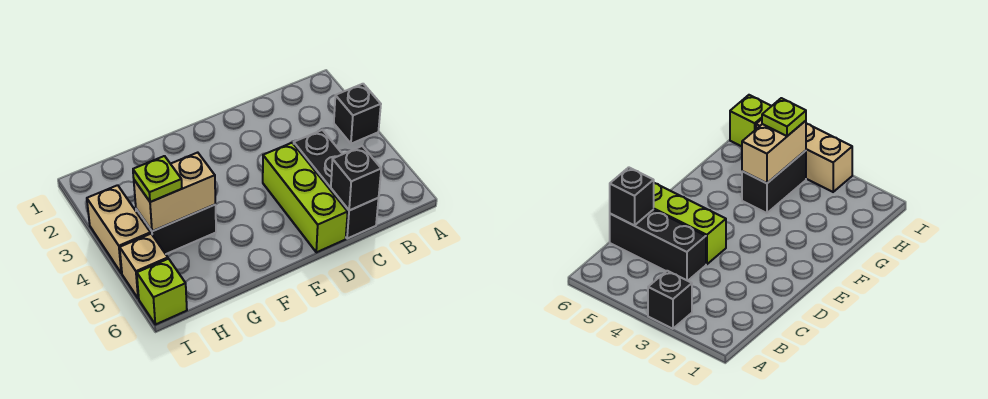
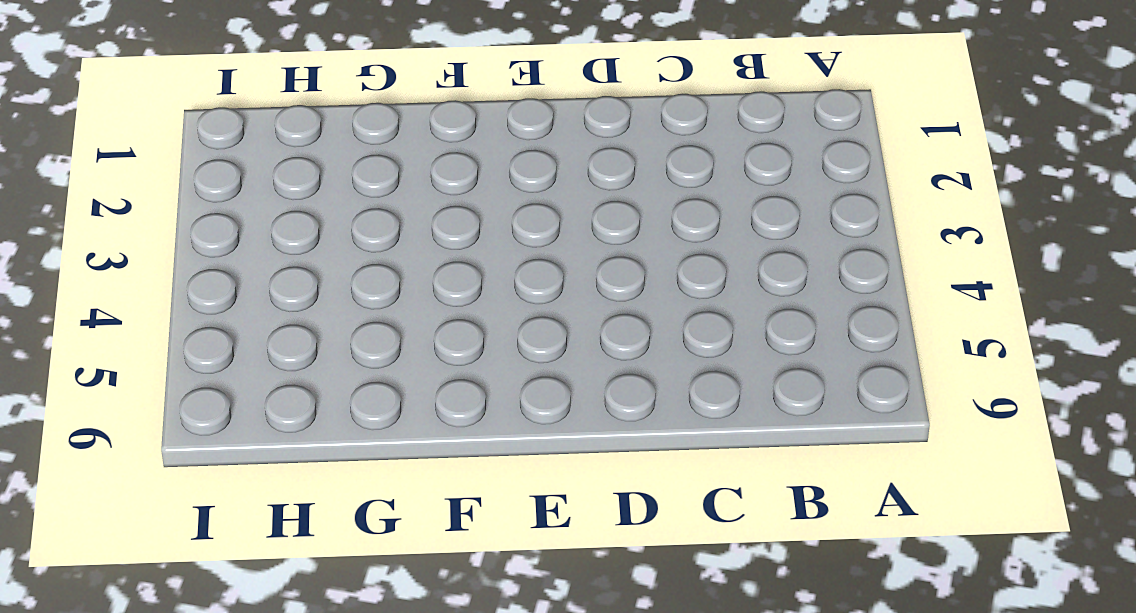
none -> black brick A3 level 1
none -> black brick C4:C6 level 1

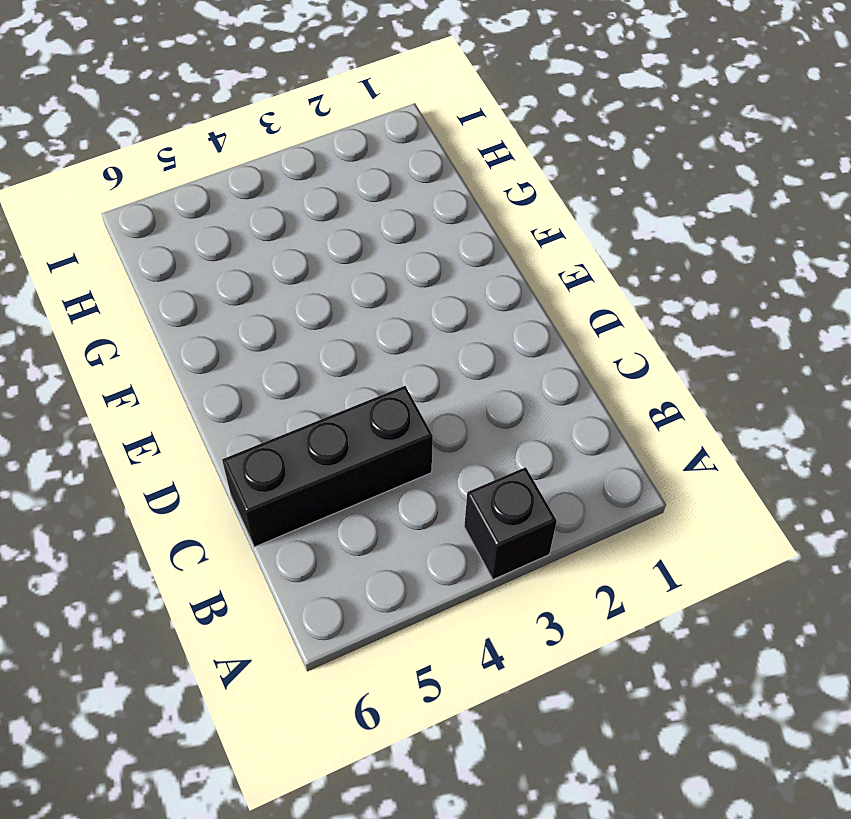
none -> lime brick D4:D6 level 1
none -> black brick G4:H4 level 1

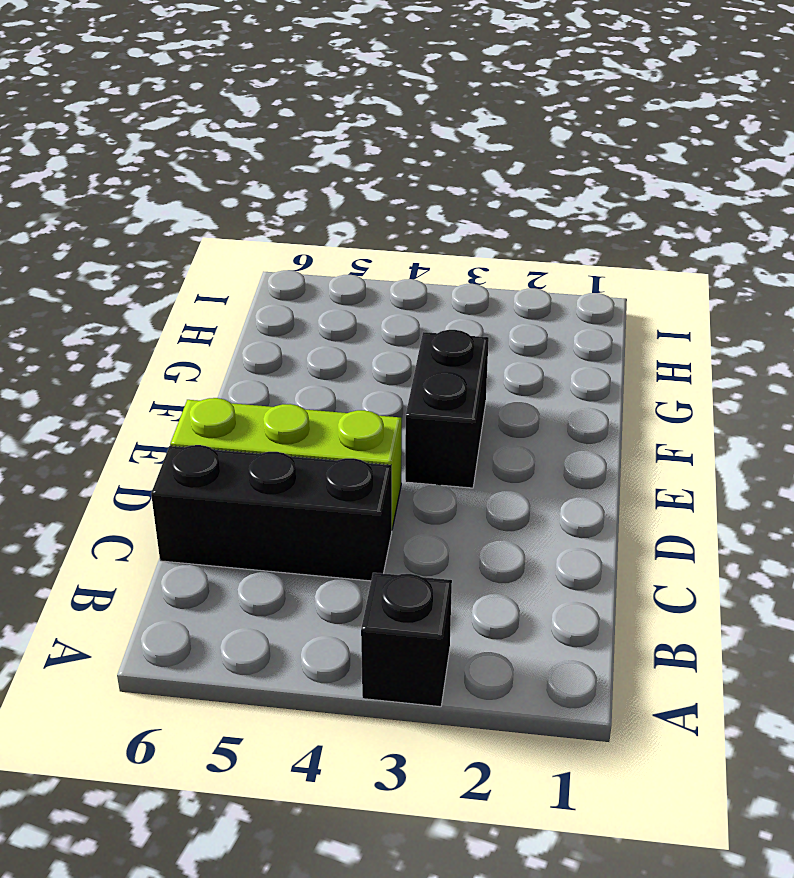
black brick E3:F3 level 1 -> black brick G4:H4 level 1
none -> tan brick I3:I4 level 1
none -> tan brick I5 level 1

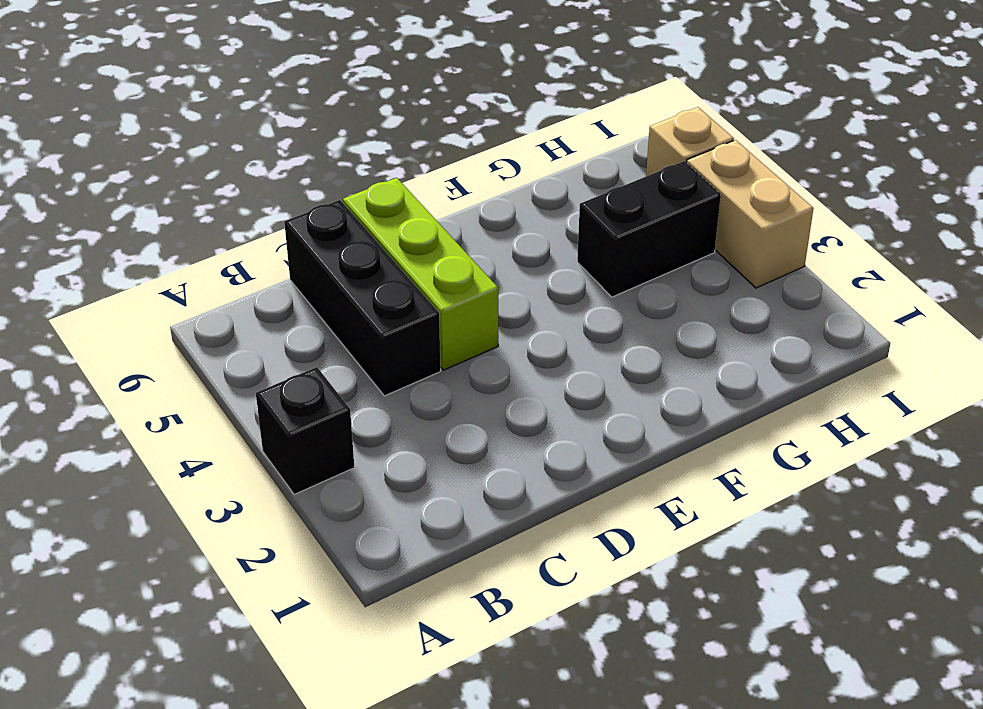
none -> lime brick I6 level 1
none -> black brick C6 level 2

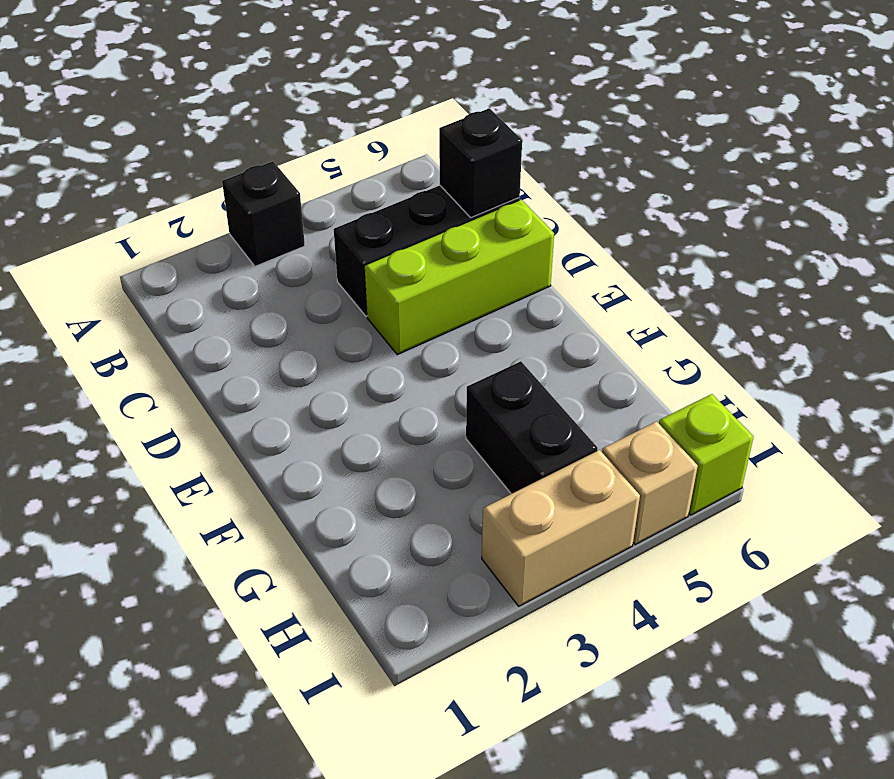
none -> tan brick G4:H4 level 2
none -> lime plate H4 level 3

